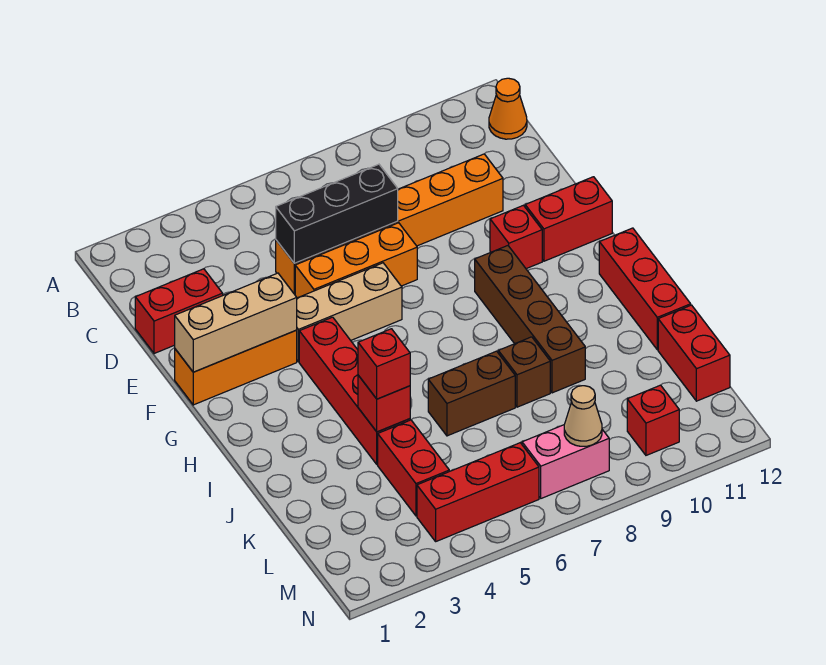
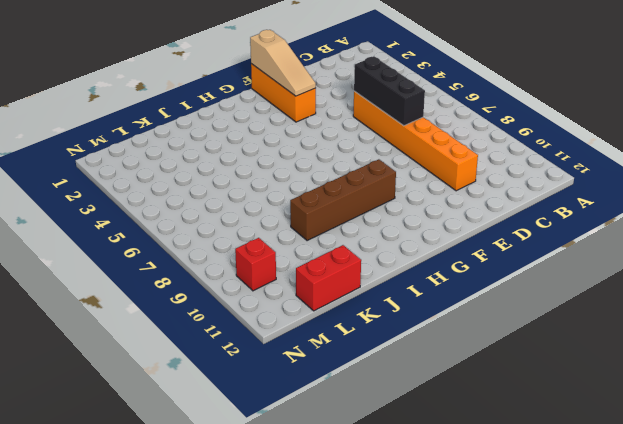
tan slope F1:F3 level 2 top 1 -> tan brick F1:F3 level 2
none -> orange cone B12 level 1
none -> red brick D1:D2 level 1
none -> orange brick E5:E7 level 1

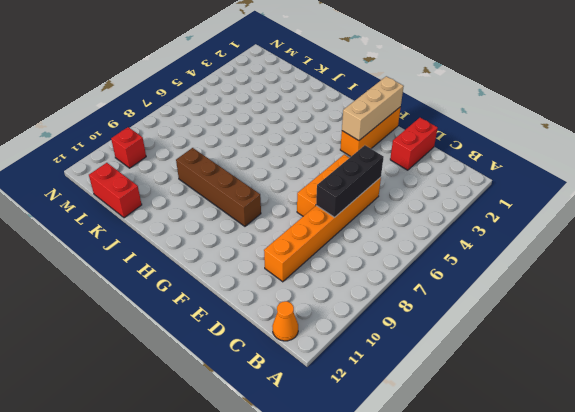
none -> tan brick F4:F6 level 1
none -> red brick F10 level 1
none -> red brick F11:F12 level 1

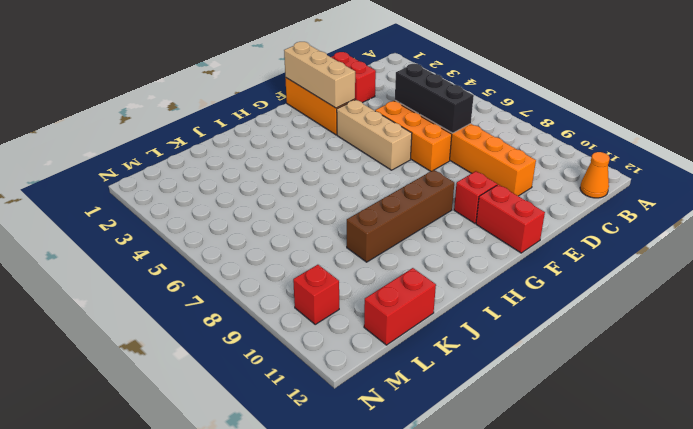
none -> red brick G4:J4 level 1
none -> red brick H12:J12 level 1
none -> brown brick J6:J7 level 1

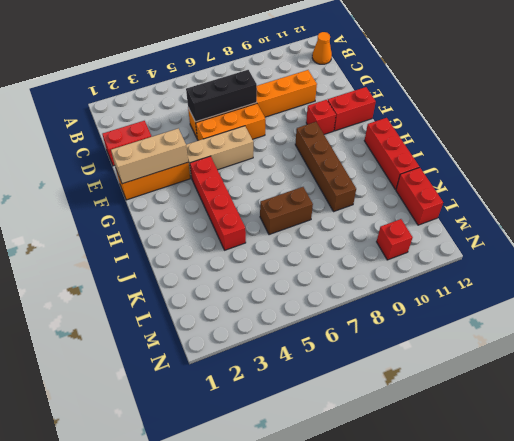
none -> brown brick J8 level 1
none -> red brick K4:L4 level 1
none -> red brick M4:M6 level 1

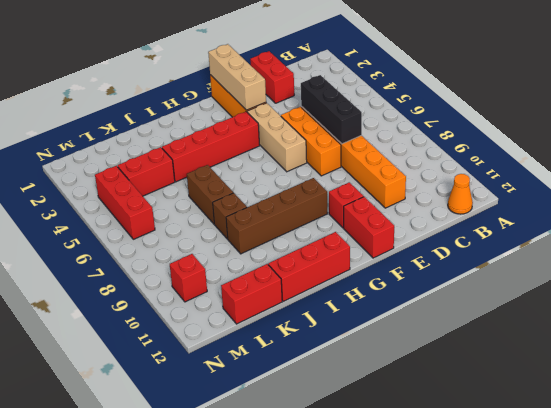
none -> pink brick M7:M8 level 1
none -> red brick J4 level 2
none -> tan cone M8 level 2

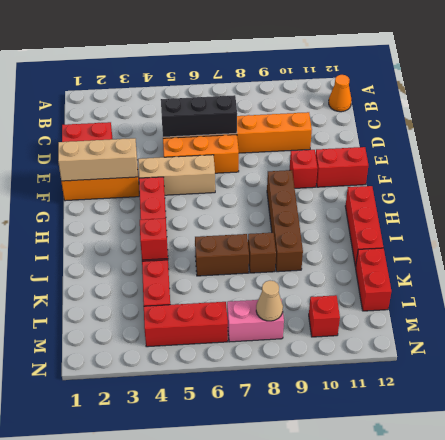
none -> red brick J4 level 3

